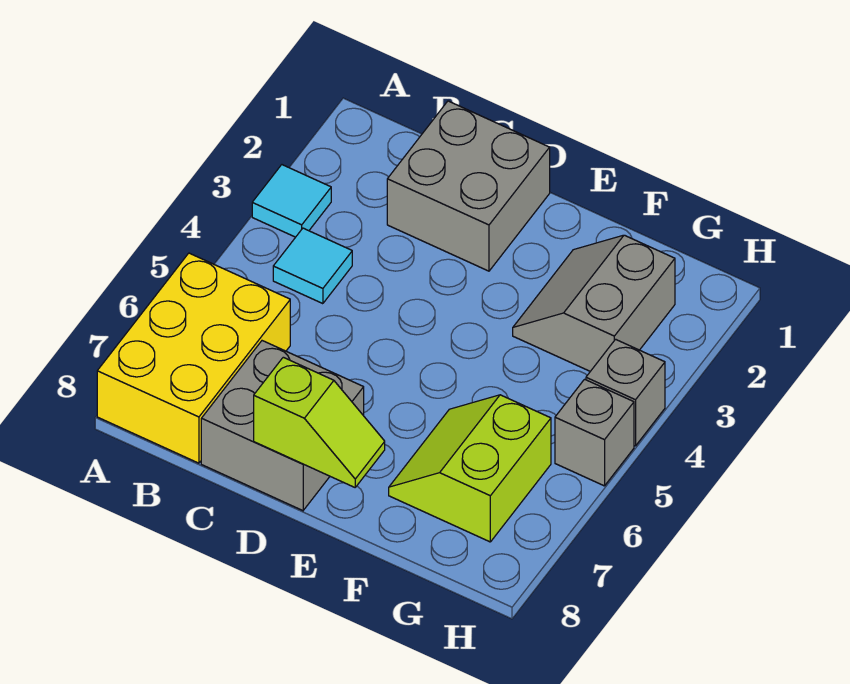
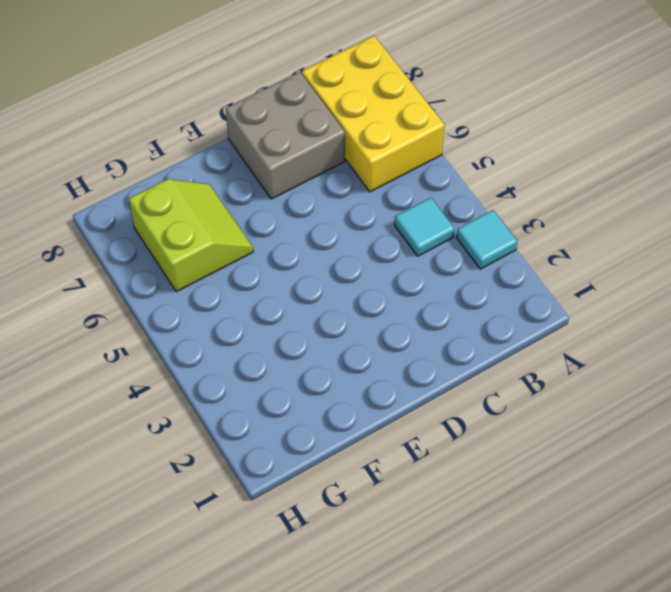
none -> grey brick C1:D2 level 1
none -> grey slope F2:G3 level 1 top G

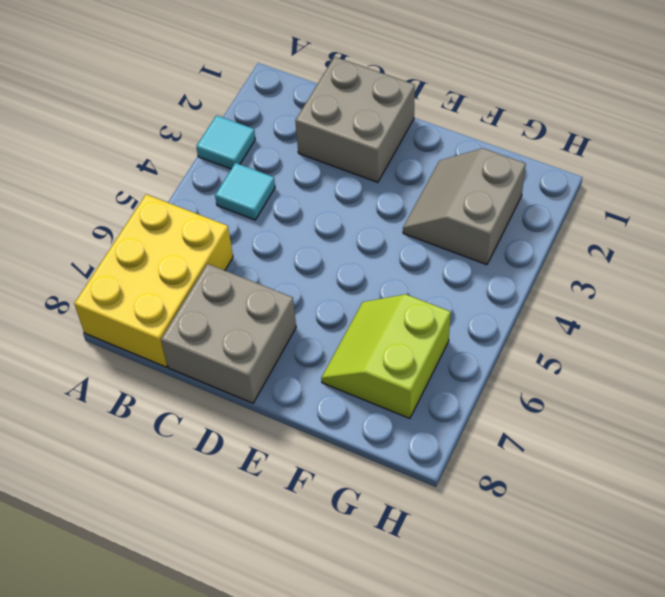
none -> grey brick H4 level 1
none -> grey brick H5 level 1

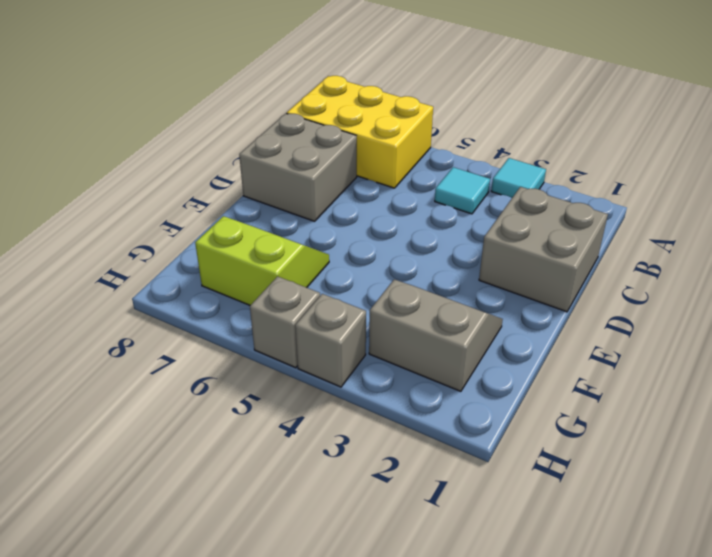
none -> lime slope D8:E8 level 2 top D

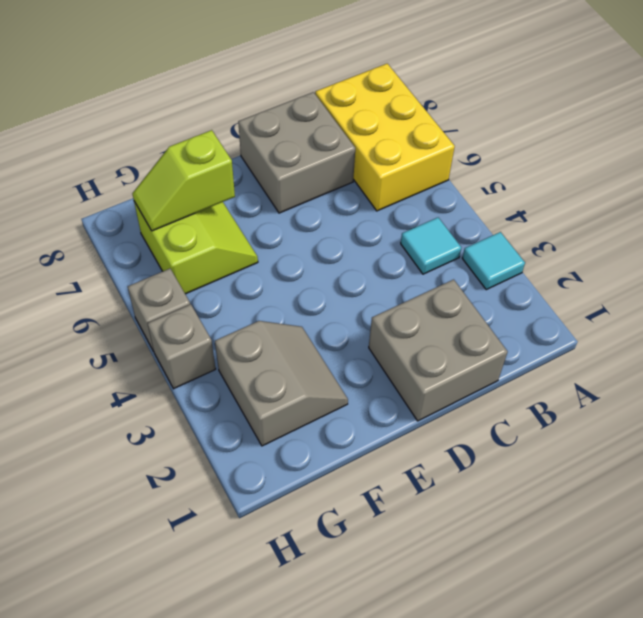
lime slope F7:G7 level 2 top F -> lime slope D8:E8 level 2 top D

